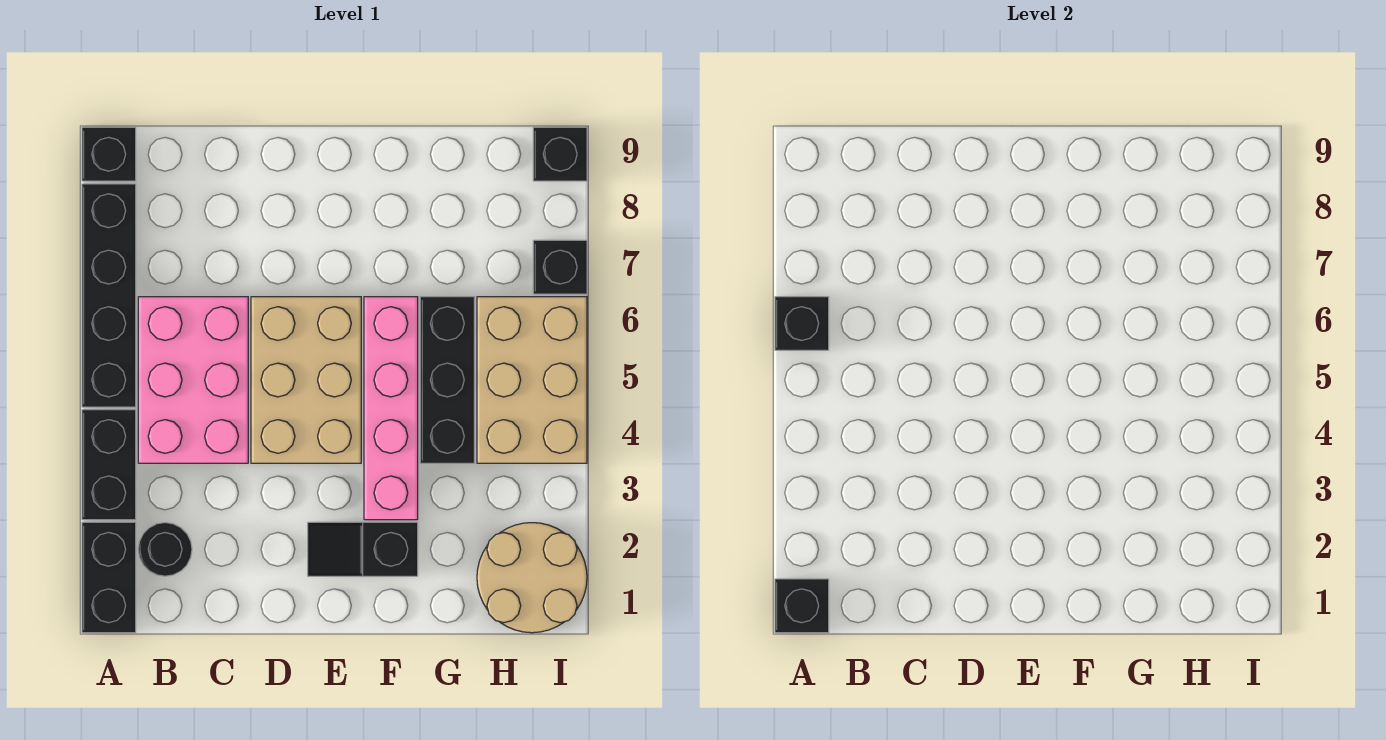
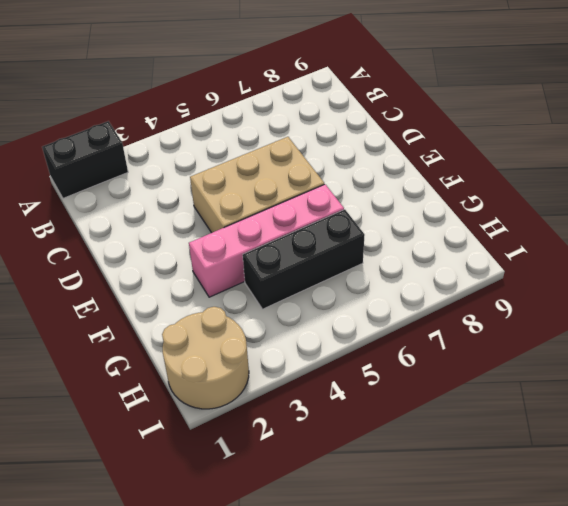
none -> black brick A3:A4 level 1
none -> black brick A5:A8 level 1
none -> black brick A9 level 1

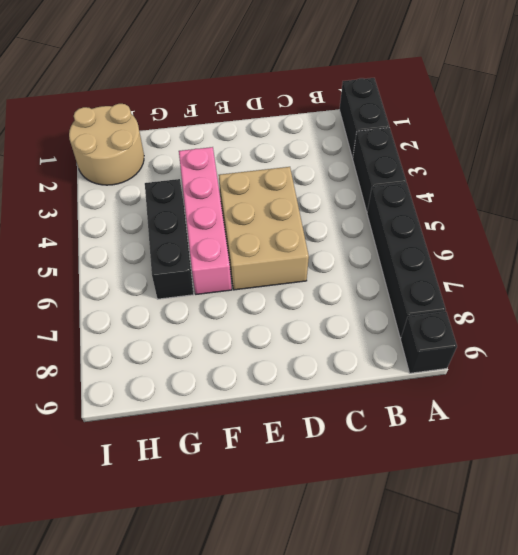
none -> black round brick B2 level 1
none -> pink brick B4:C6 level 1
none -> black slope E2:F2 level 1 top F

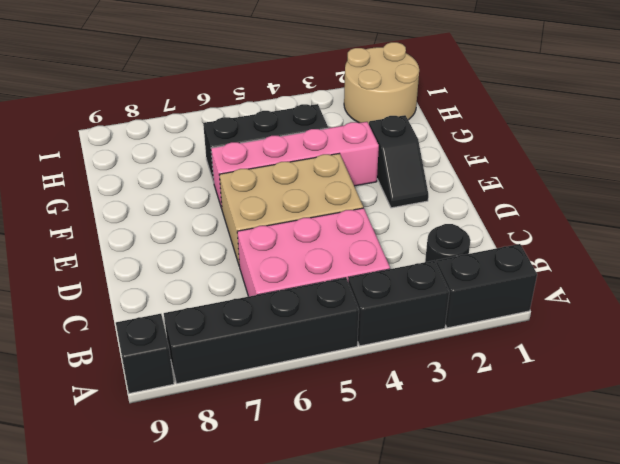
none -> tan brick H4:I6 level 1
none -> black brick I7 level 1
none -> black brick I9 level 1

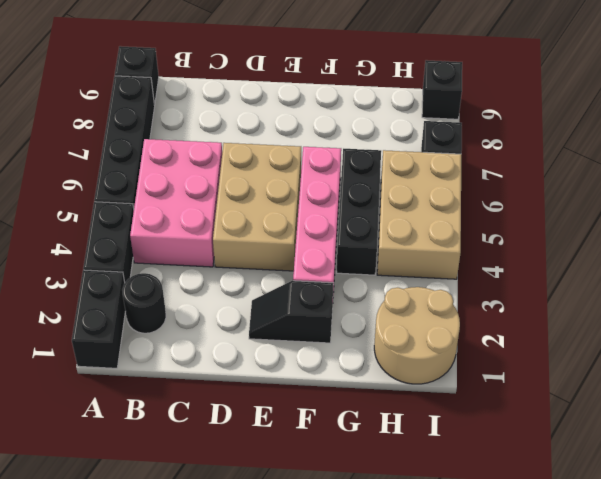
none -> black brick A1 level 2
none -> black brick A6 level 2

